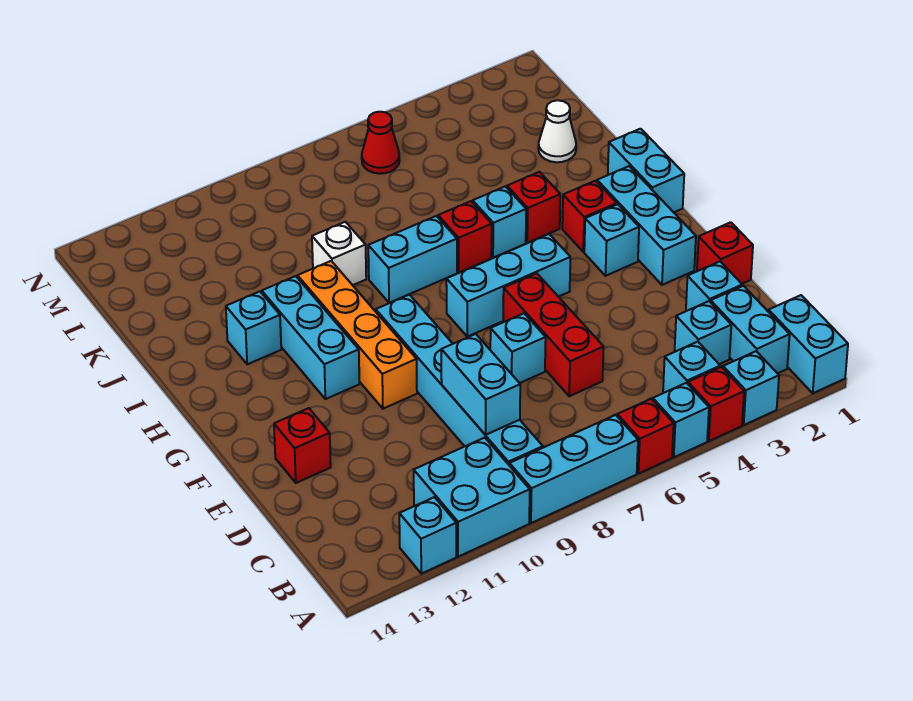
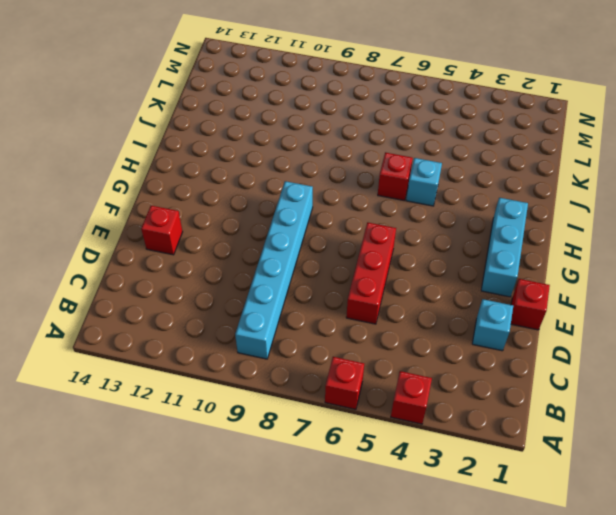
none -> cyan brick A1:B1 level 1
none -> cyan brick A3 level 1
none -> cyan brick A5 level 1
none -> cyan brick A7:A9 level 1

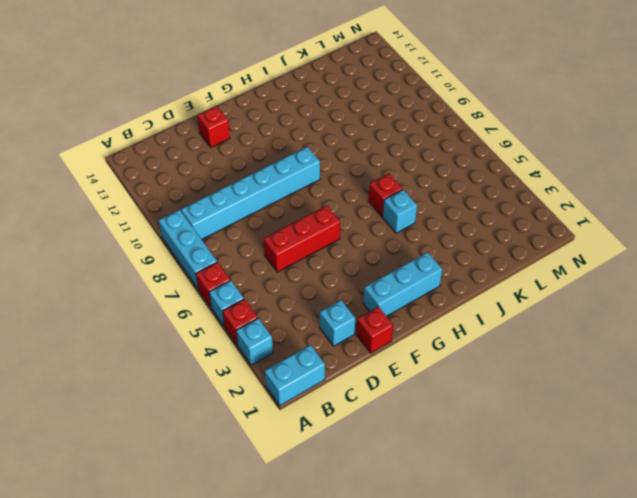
none -> cyan brick A10:B11 level 1
none -> cyan brick A12 level 1
none -> cyan brick B2:C2 level 1
none -> cyan brick B4 level 1

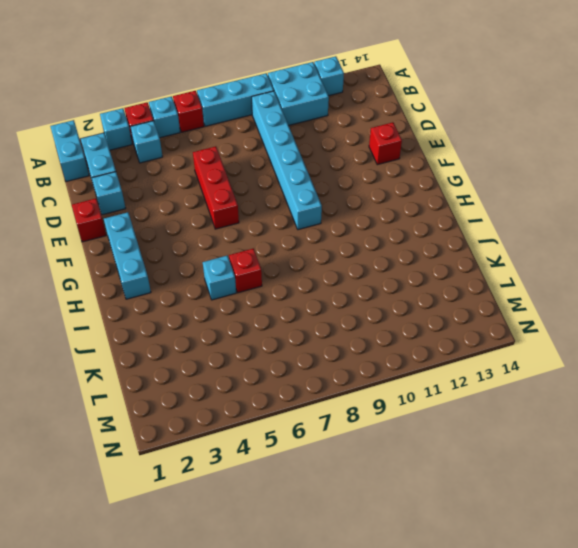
none -> cyan brick C3 level 1
none -> cyan brick E7 level 1
none -> orange brick F10:I10 level 1
none -> cyan brick G3 level 1

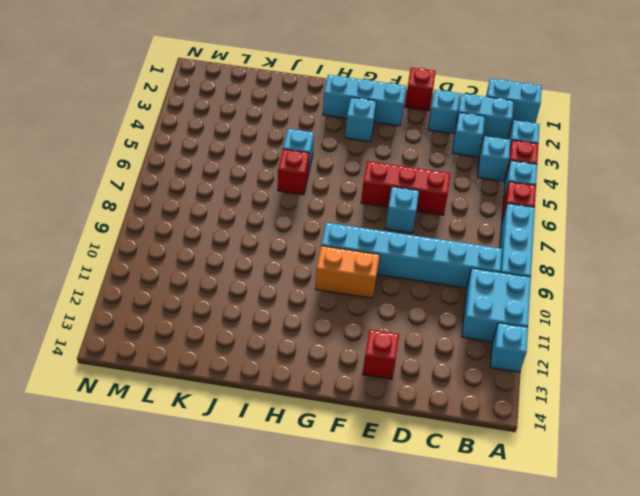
orange brick F10:G10 level 1 -> orange brick F10:I10 level 1
none -> cyan brick G5:G7 level 1
none -> cyan brick G11:I11 level 1
none -> cyan brick H1:I1 level 1
none -> red brick H3 level 1

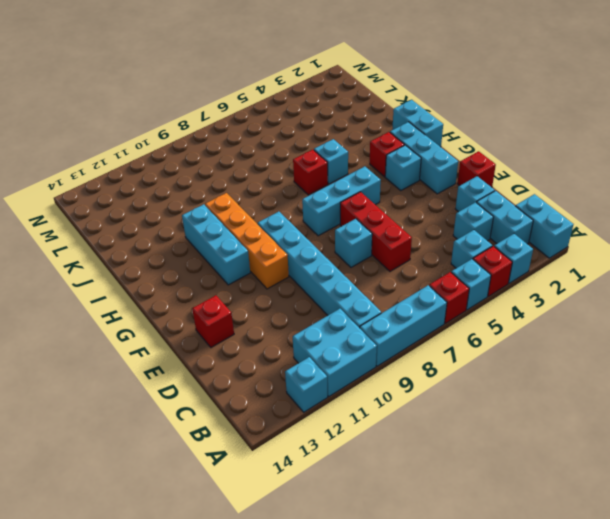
none -> red brick I4 level 1
none -> cyan brick I7:I8 level 1
none -> cyan brick I12 level 1
none -> white brick J9 level 1

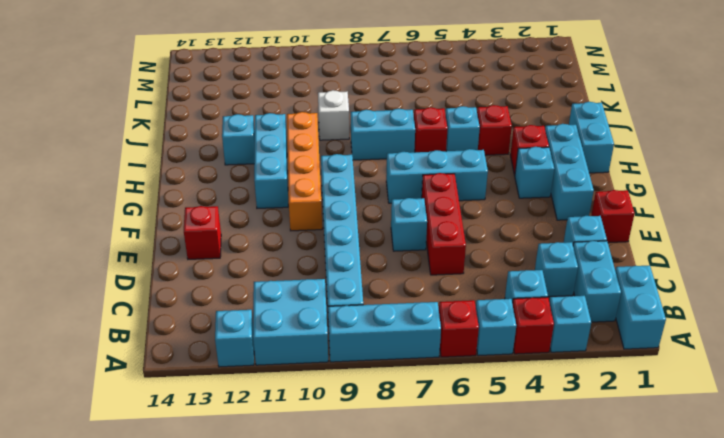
none -> white cone K2 level 1
none -> red cone M6 level 1
none -> cyan brick C9:D9 level 2

